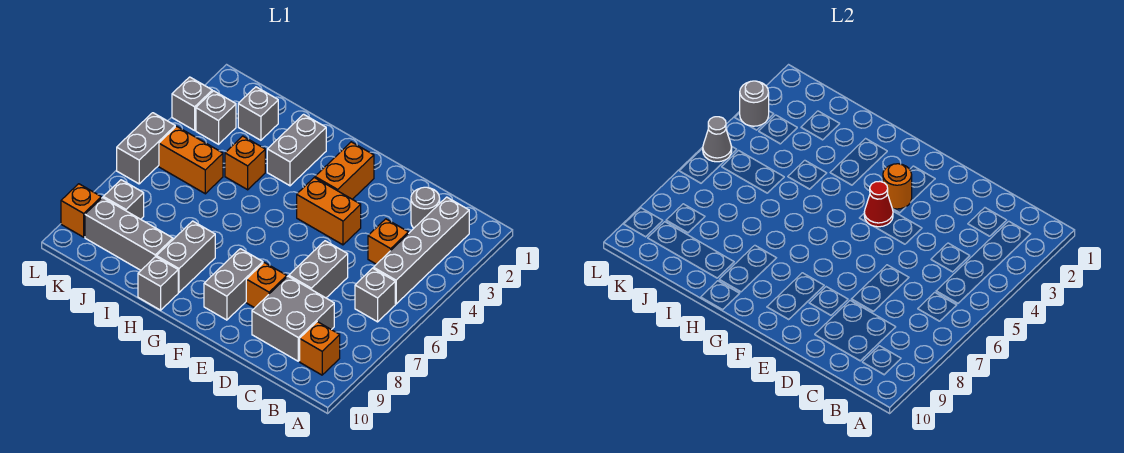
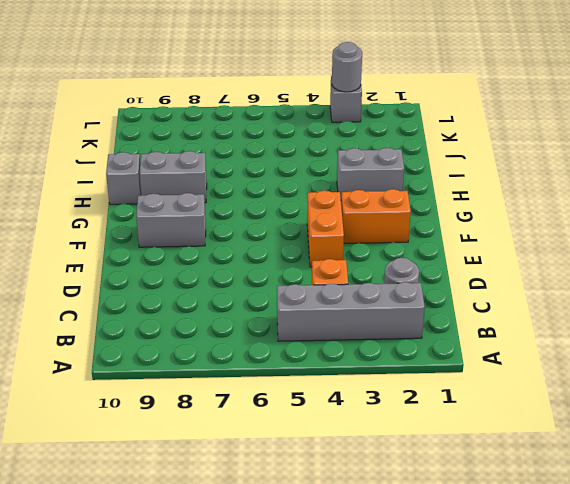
none -> grey brick B6 level 1
none -> orange brick B9 level 1
none -> grey brick C8:D9 level 1

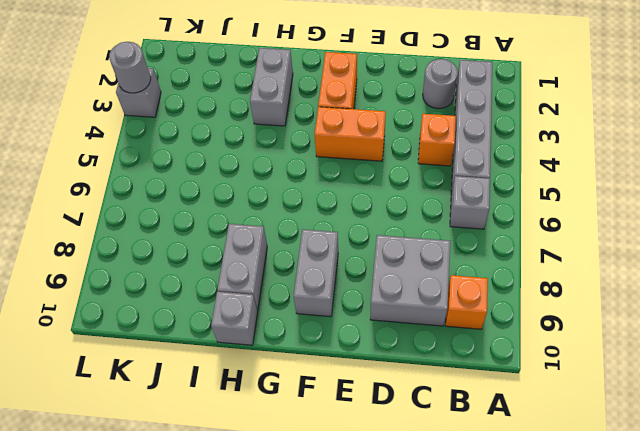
none -> grey brick D6:D7 level 1
none -> orange brick E8 level 1
none -> orange brick I4 level 1

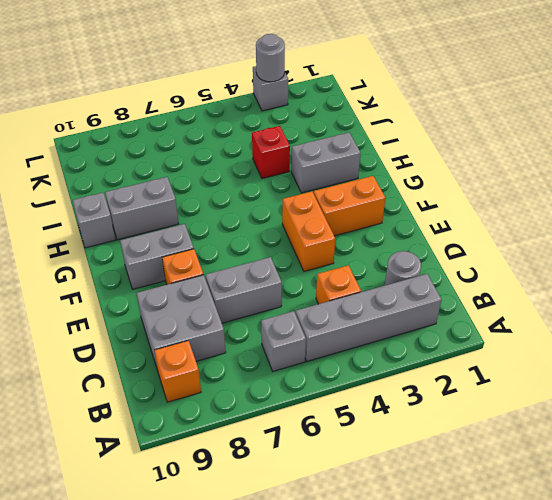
red brick I4 level 1 -> orange brick I4 level 1
none -> grey brick I9:K9 level 1
none -> grey brick J2 level 1
none -> orange brick J5:K5 level 1

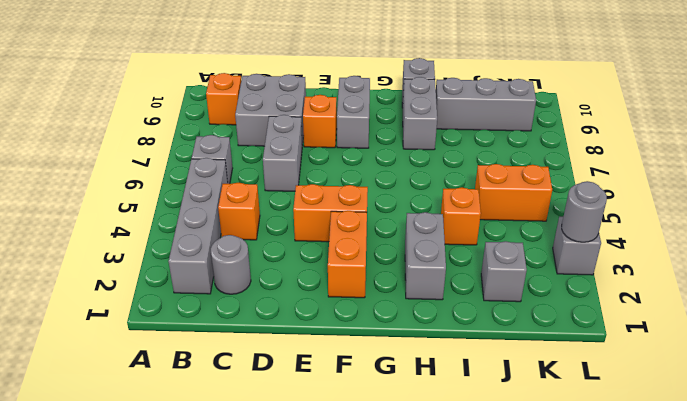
none -> grey brick K3 level 1
none -> grey brick K8 level 1
none -> grey brick L5:L6 level 1

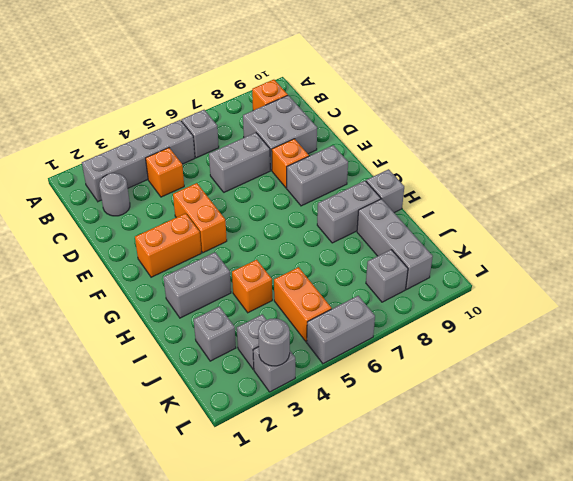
none -> orange brick L9 level 1
none -> orange round brick F3 level 2
none -> red cone F4 level 2

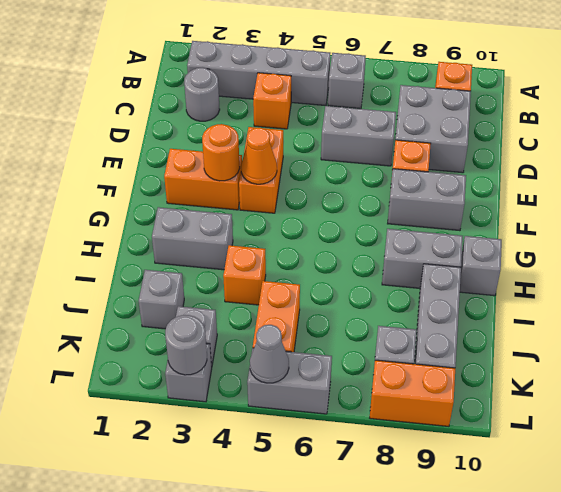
orange cone F4 level 2 -> red cone F4 level 2
orange brick L8:L9 level 1 -> orange brick L9 level 1

